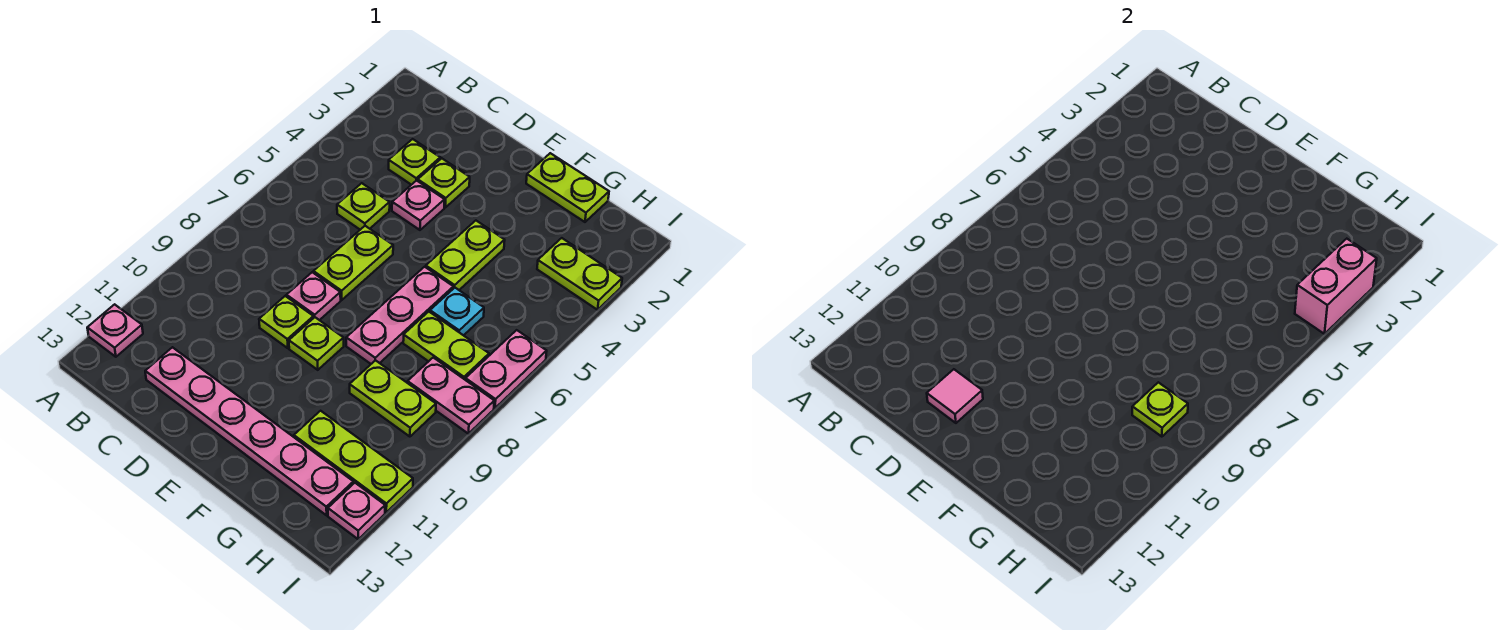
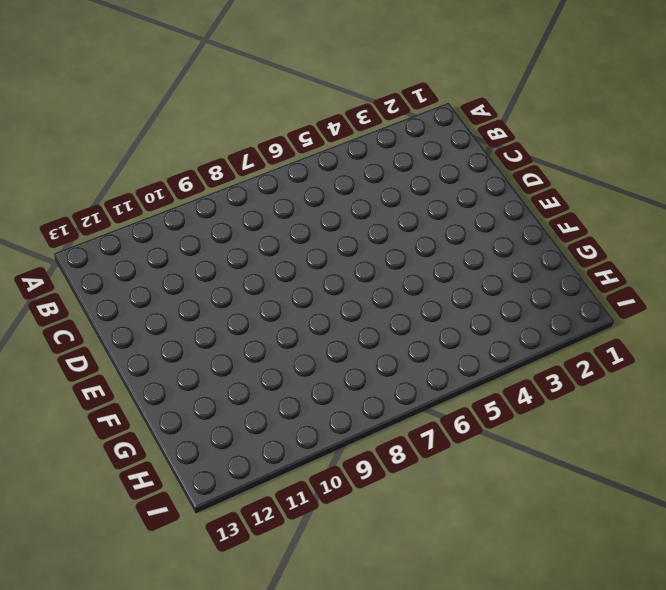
none -> pink plate A12 level 1
none -> lime plate C3 level 1
none -> lime plate C5 level 1

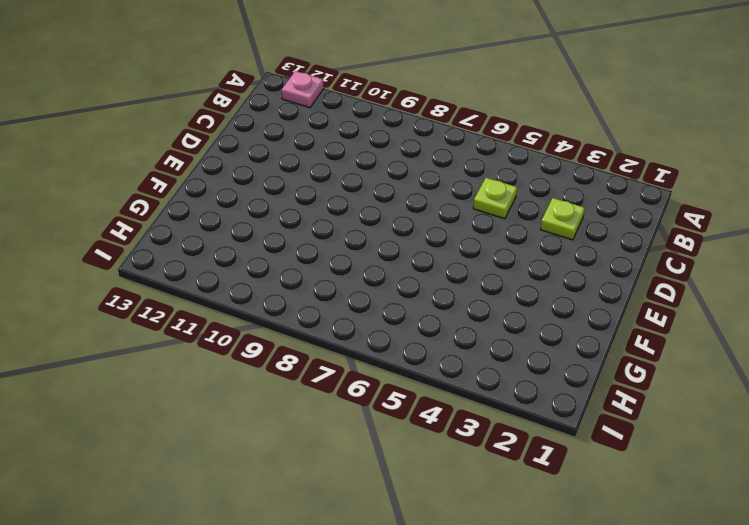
none -> pink plate C12:H12 level 1
none -> lime plate D3 level 1
none -> pink plate D4 level 1

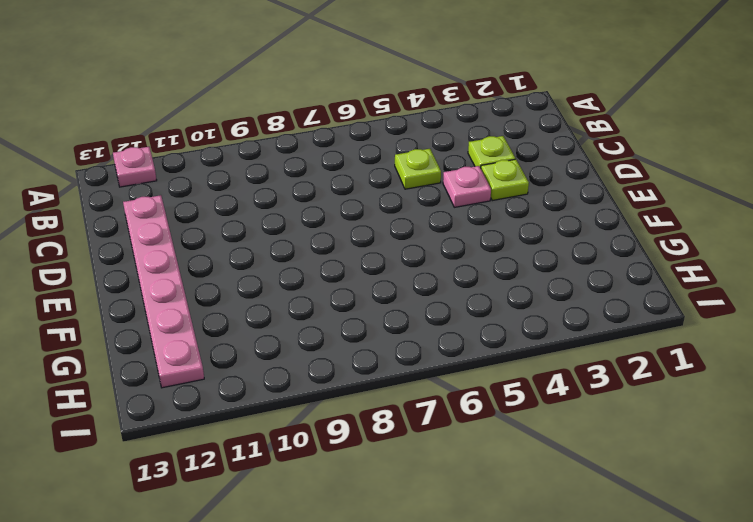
none -> lime plate D6:D7 level 1
none -> pink plate D8 level 1
none -> lime plate D9 level 1

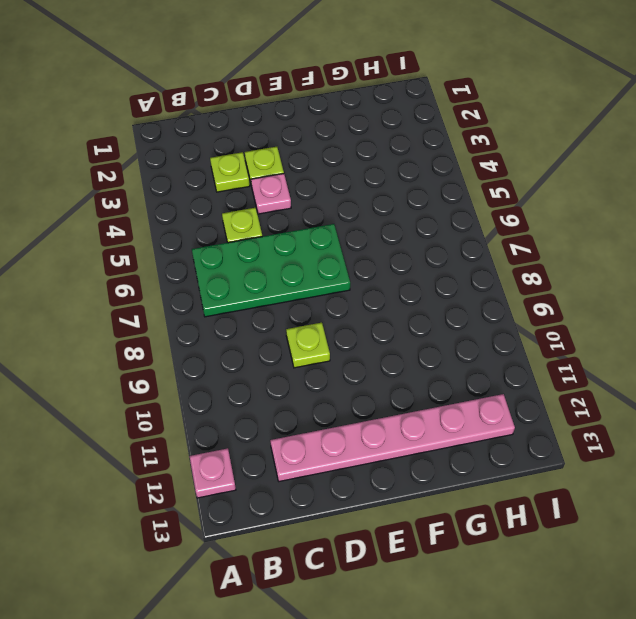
green plate B6:E7 level 1 -> lime plate D6:D7 level 1
none -> pink plate D8 level 1
none -> lime plate E9 level 1
none -> lime plate F1:G1 level 1

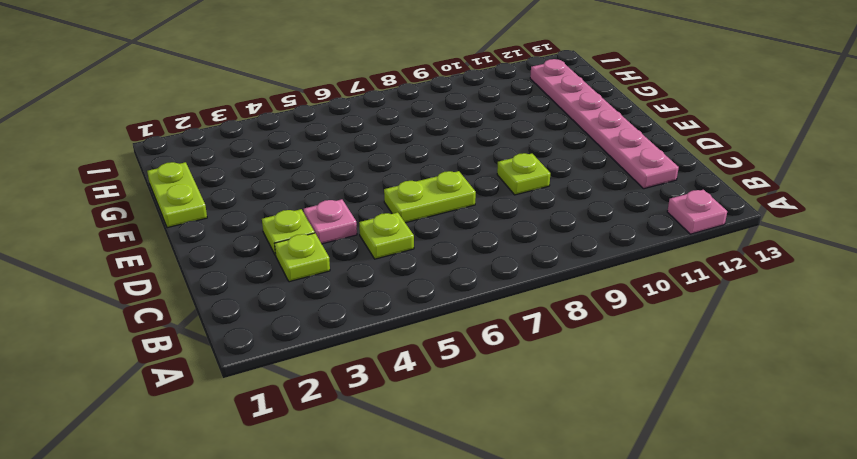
none -> pink plate D8 level 1
none -> lime plate E9 level 1
none -> lime plate F4:F5 level 1

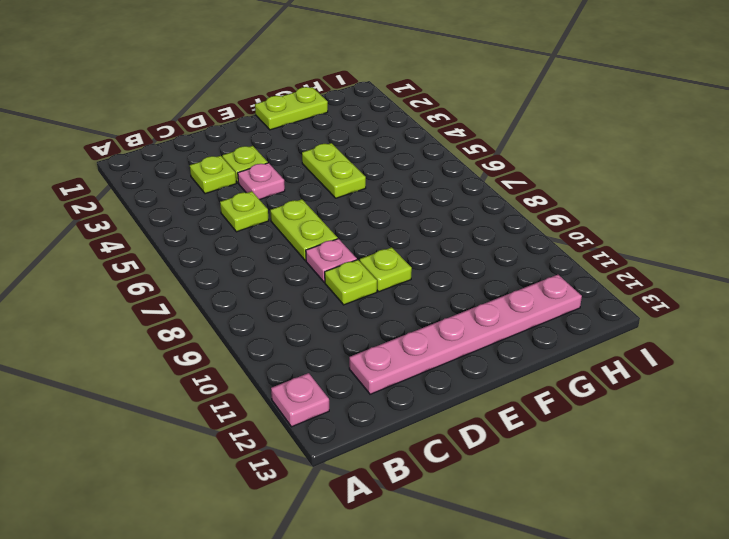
none -> pink plate F6:F8 level 1
none -> cyan plate G6 level 1
none -> lime plate G7:H7 level 1

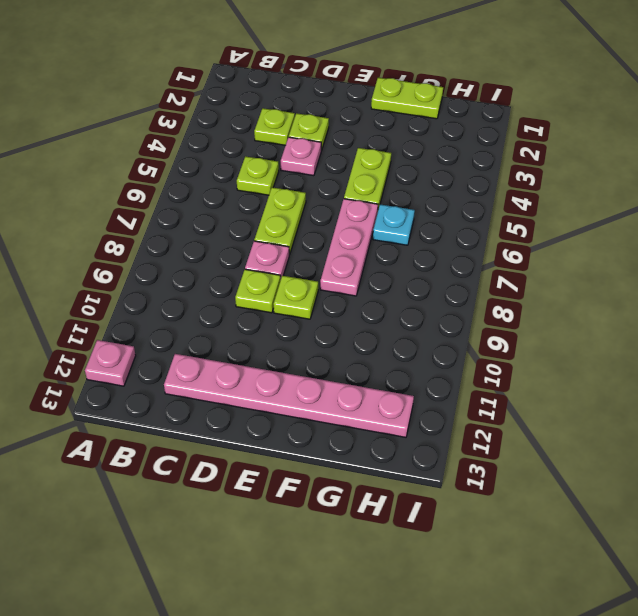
none -> lime plate G7:H7 level 1
none -> lime plate G9:H9 level 1
none -> lime plate G11:I11 level 1

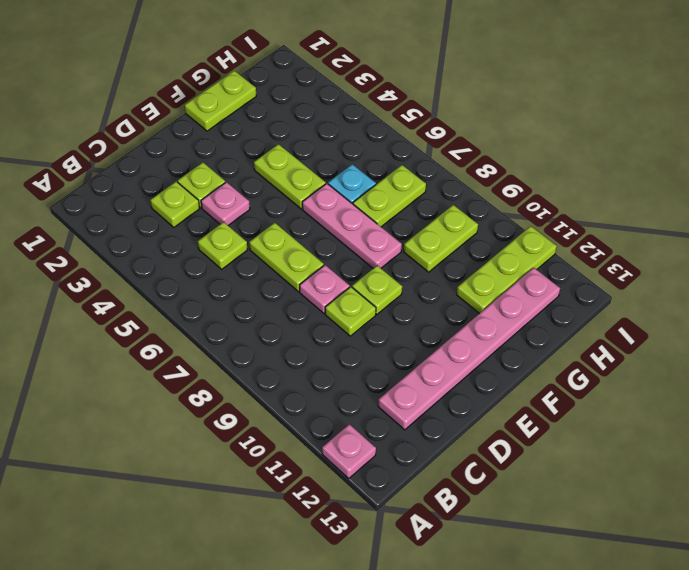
none -> lime plate H3:I3 level 1
none -> pink plate H8:I8 level 1
none -> pink plate I6:I7 level 1

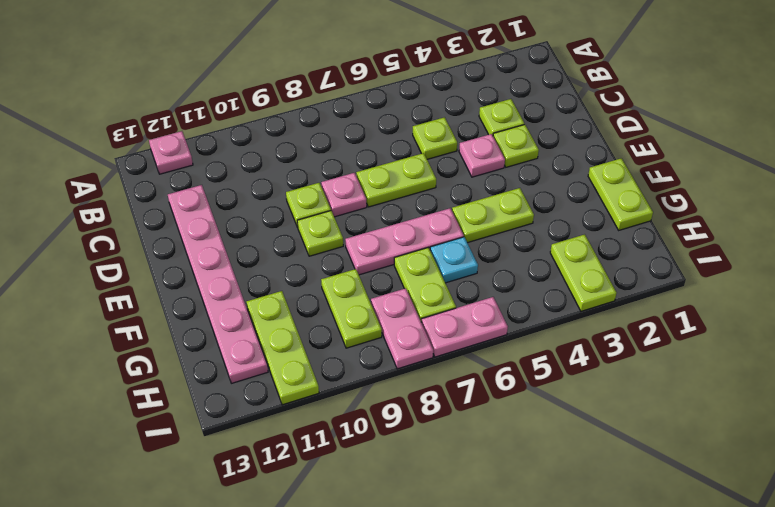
none -> pink plate I12 level 1
none -> pink tile D12 level 2
none -> lime plate H9 level 2

